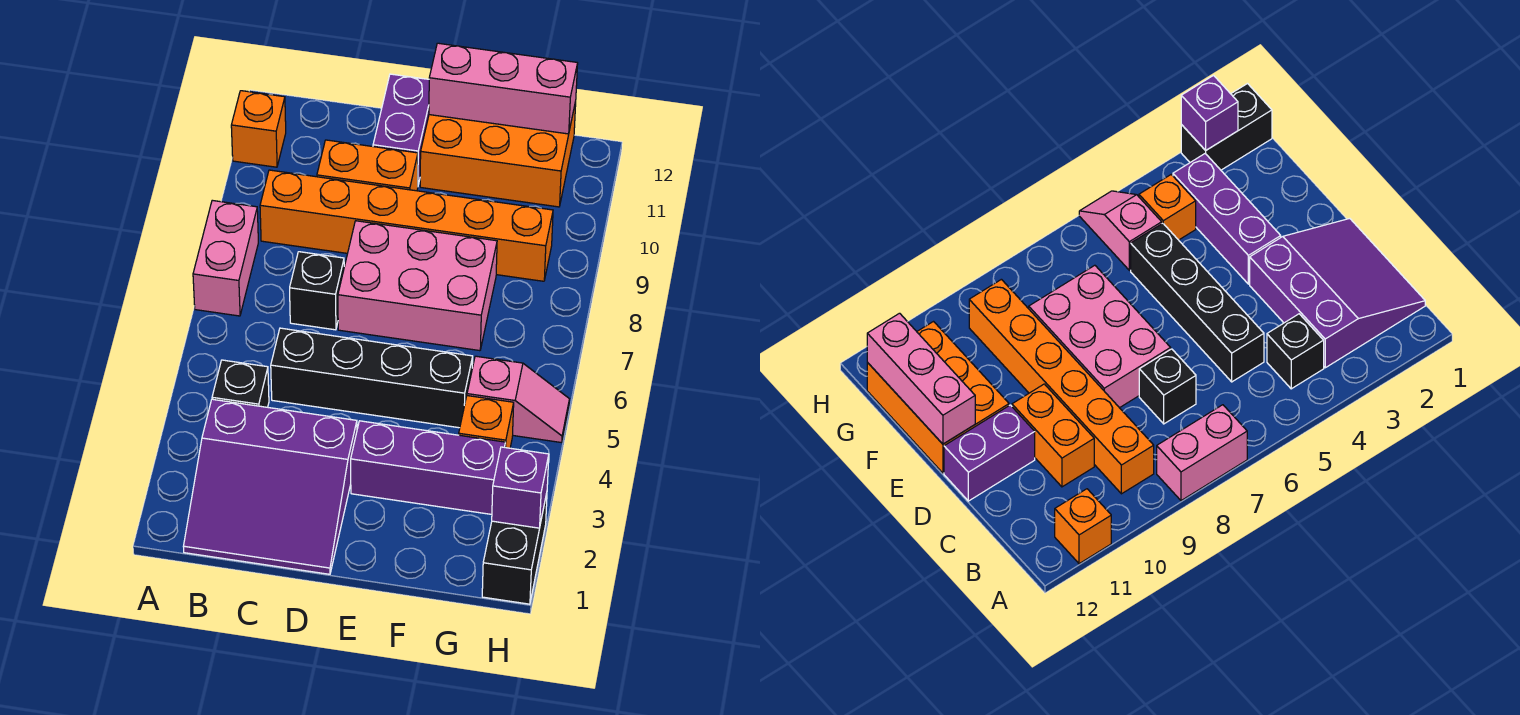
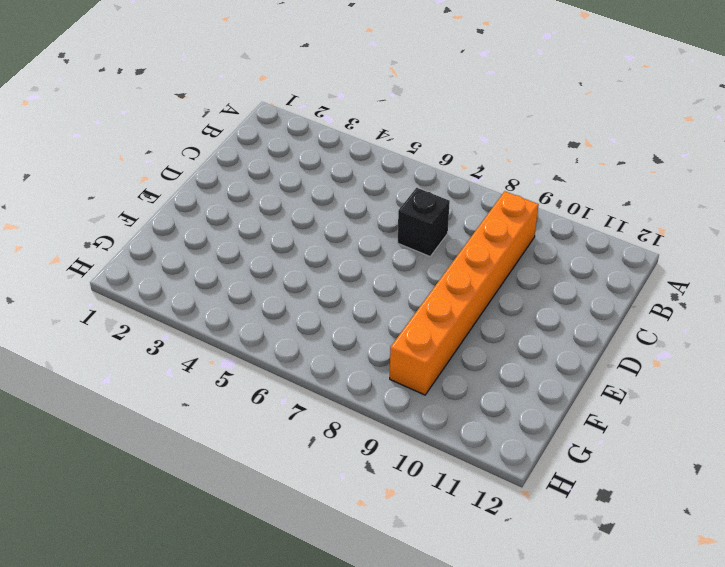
none -> pink brick A7:A8 level 1
none -> orange brick A11 level 1
none -> purple slope B1:D3 level 1 top 3

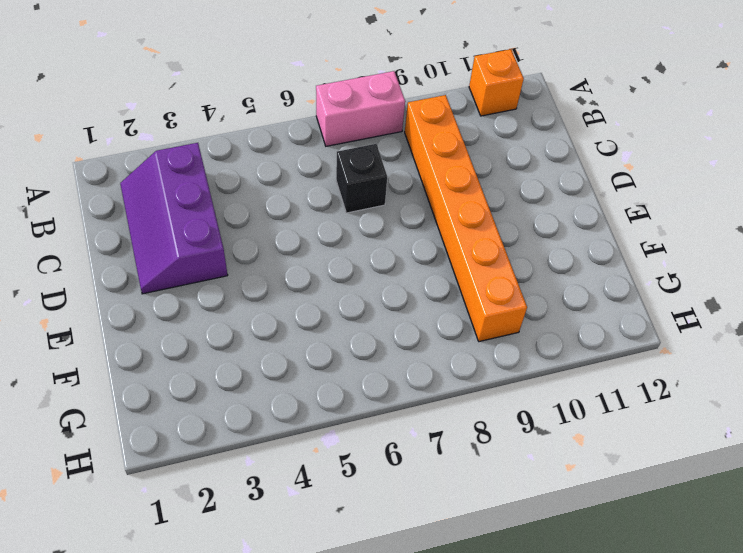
purple slope B2:D3 level 1 top 3 -> purple slope B1:D3 level 1 top 3
none -> black brick B4 level 1
none -> black brick C5:F5 level 1
none -> orange brick C10:D10 level 1

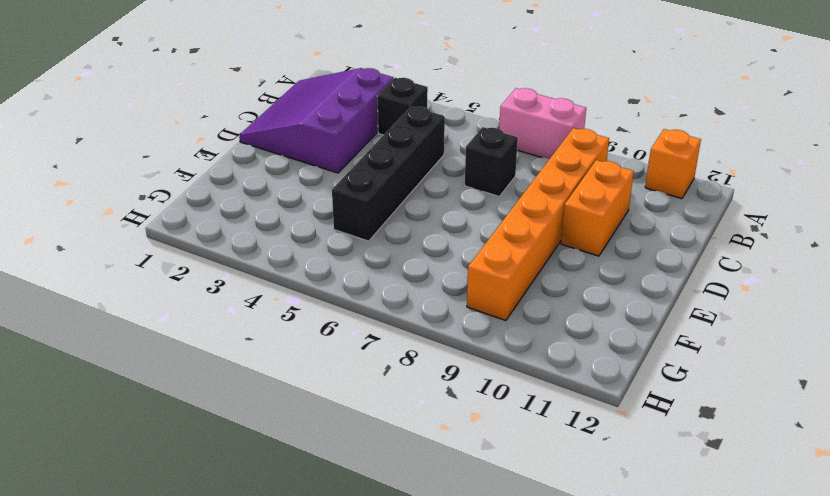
none -> pink brick D7:F8 level 1
none -> purple brick D11:D12 level 1
none -> purple brick E3:G3 level 1

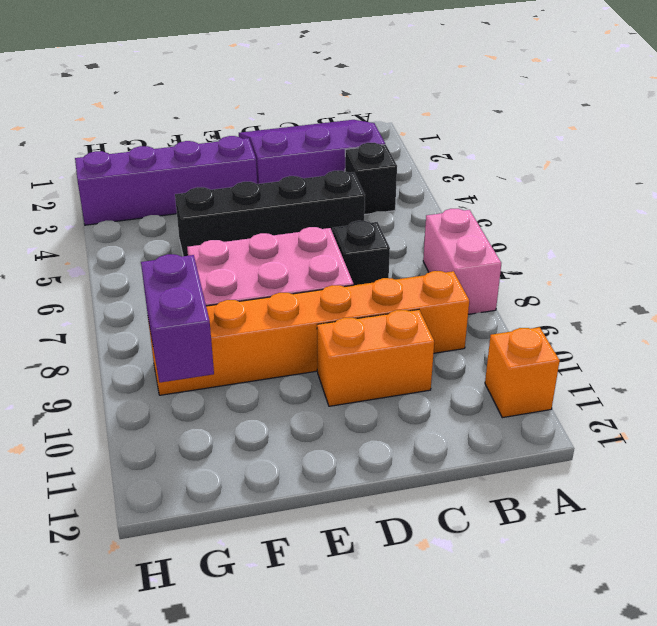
purple brick E3:H3 level 1 -> purple brick E3:G3 level 1
purple brick G9:G10 level 2 -> purple brick D11:D12 level 1
none -> orange brick E11:G12 level 1
none -> orange brick G4 level 1
none -> pink slope G5:H5 level 1 top G

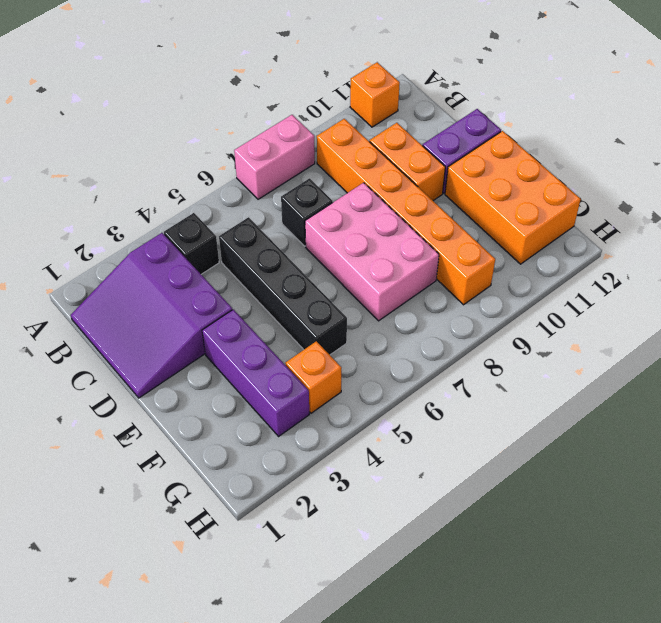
none -> pink slope G5:H5 level 1 top G
none -> black brick H1:H2 level 1
none -> pink brick E12:G12 level 2

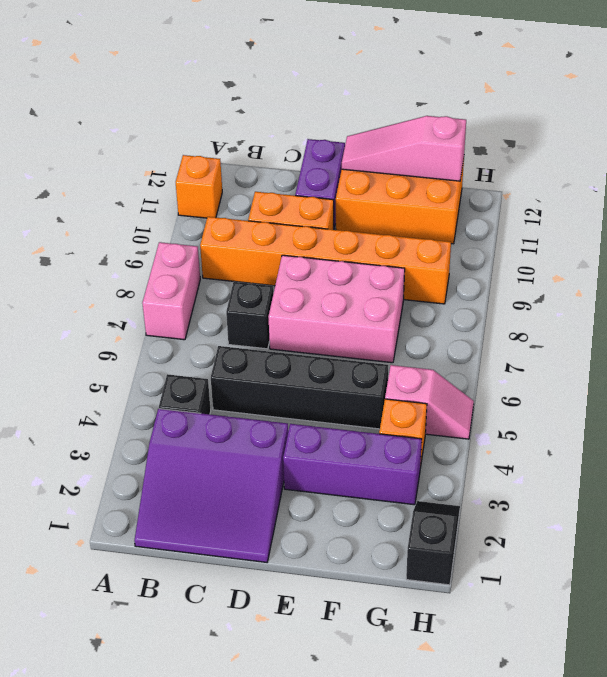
pink slope E12:G12 level 2 top G -> pink brick E12:G12 level 2
black slope H1:H2 level 1 top 1 -> black brick H1:H2 level 1
none -> purple brick H2 level 2

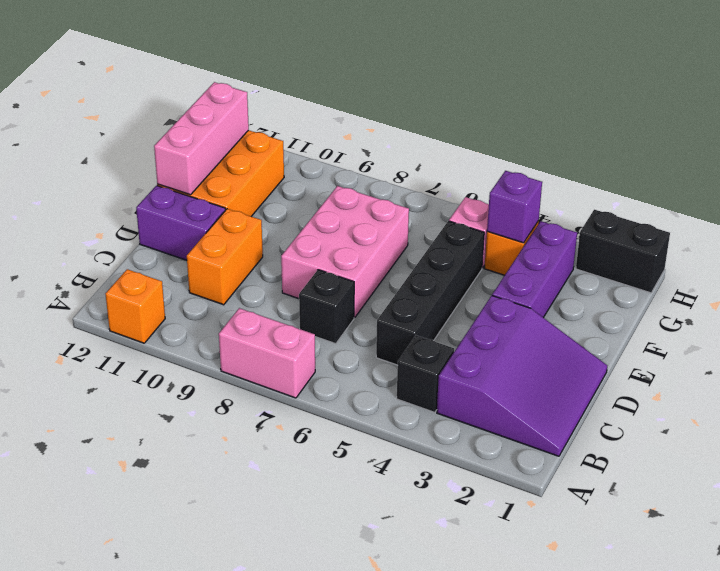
purple brick G4 level 2 -> purple brick H2 level 2
none -> orange brick B9:G9 level 1

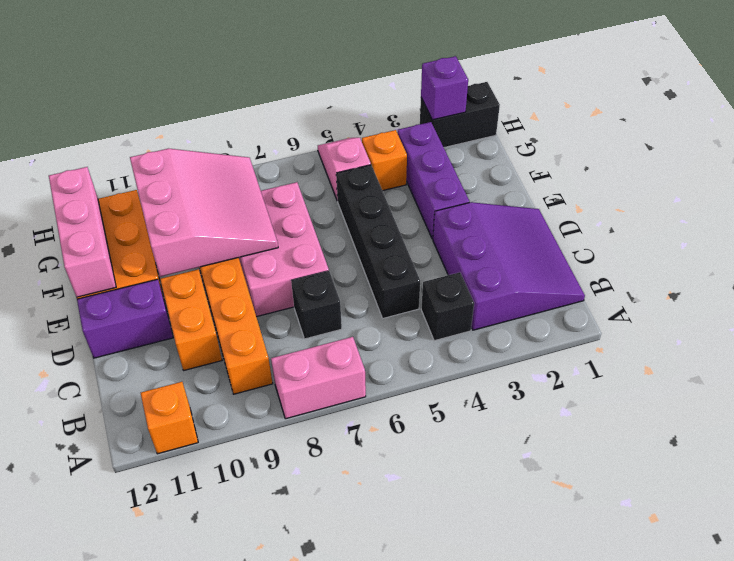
pink slope E8:G10 level 2 top 10 -> none

